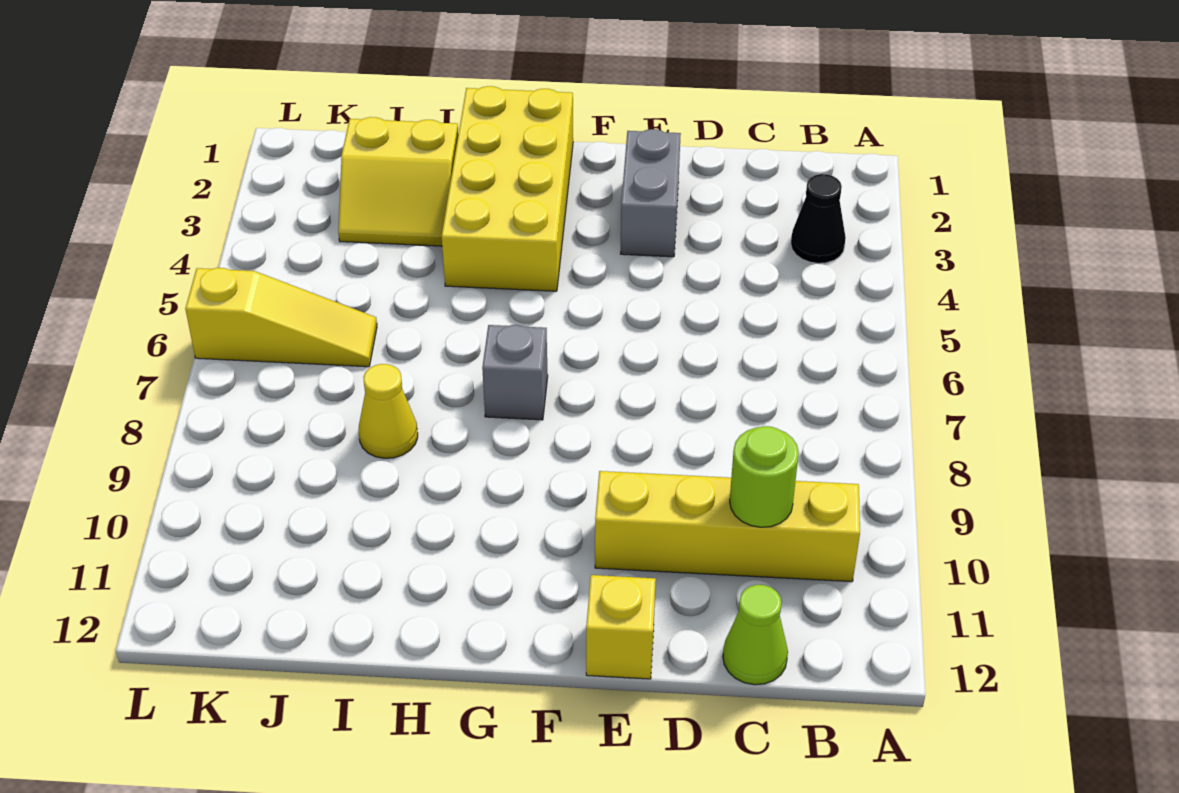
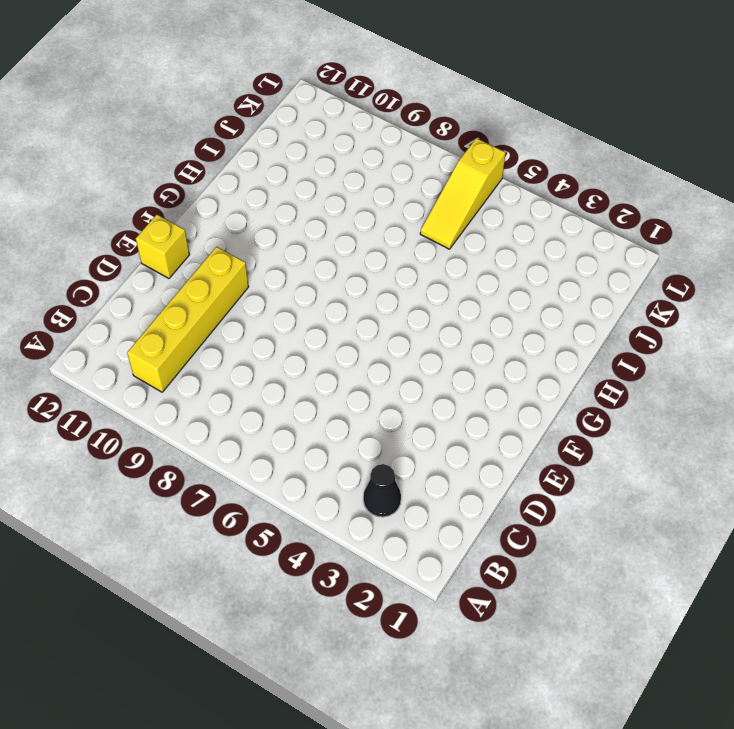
none -> lime cone C12 level 1
none -> grey brick E2:E3 level 1

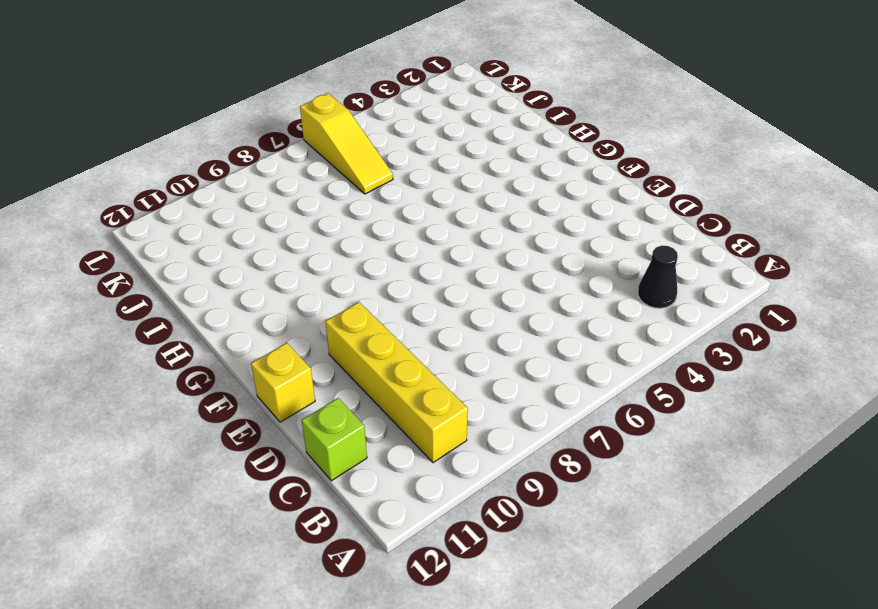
lime brick C12 level 1 -> lime cone C12 level 1
none -> grey brick E2:E3 level 1
none -> yellow brick G1:H4 level 1

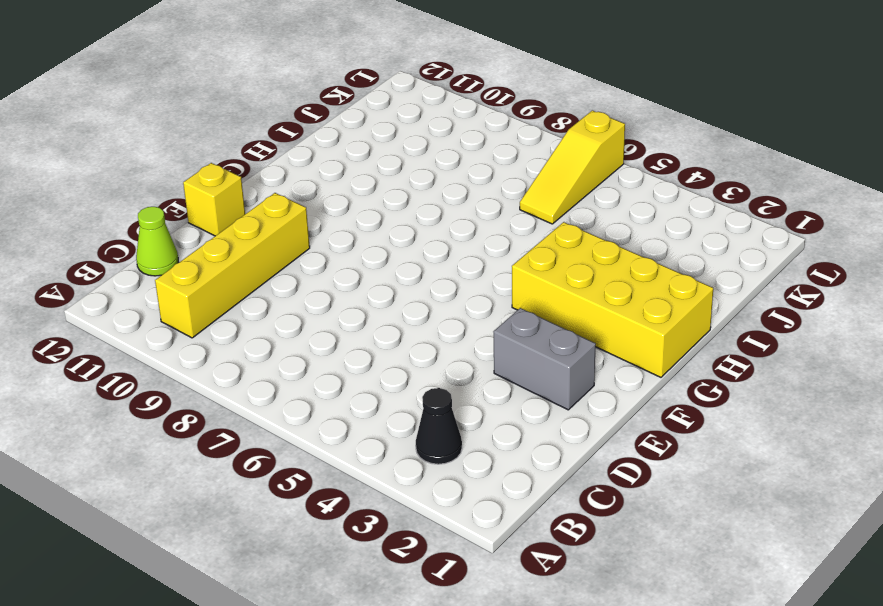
none -> grey brick G7 level 1
none -> yellow slope I2:J3 level 1 top 2

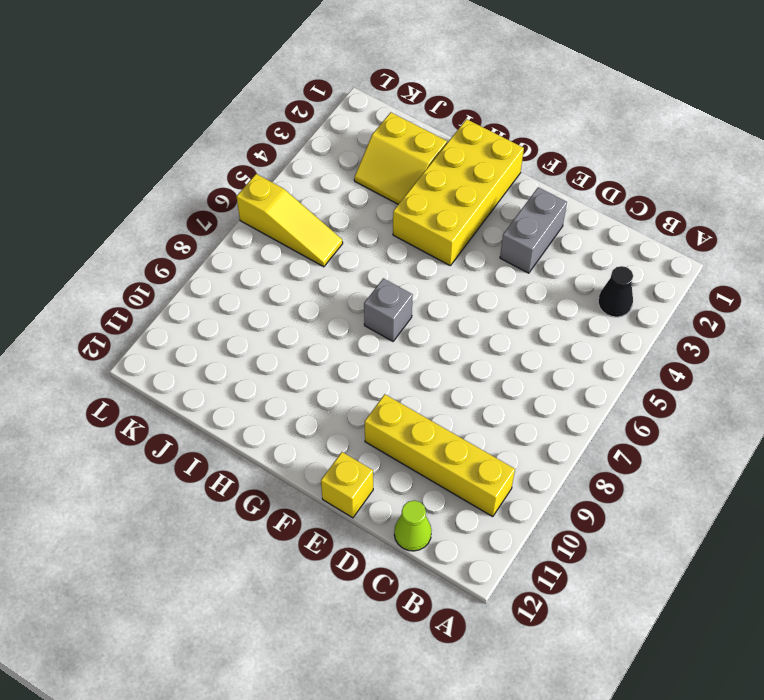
none -> yellow cone I8 level 1
none -> lime round brick C10 level 2

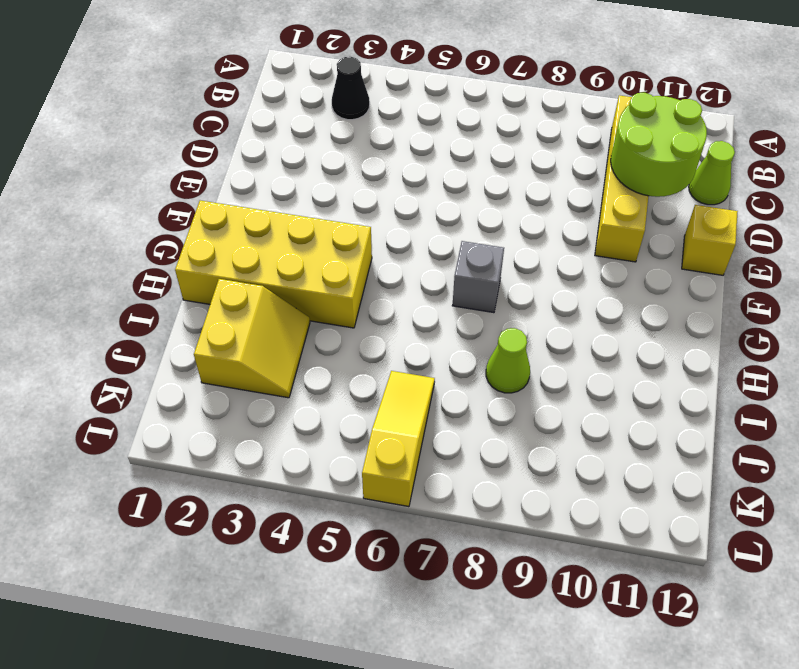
lime round brick C10:D11 level 2 -> lime round brick C10 level 2
lime cone I8 level 1 -> yellow cone I8 level 1
none -> grey brick E2:E3 level 1

